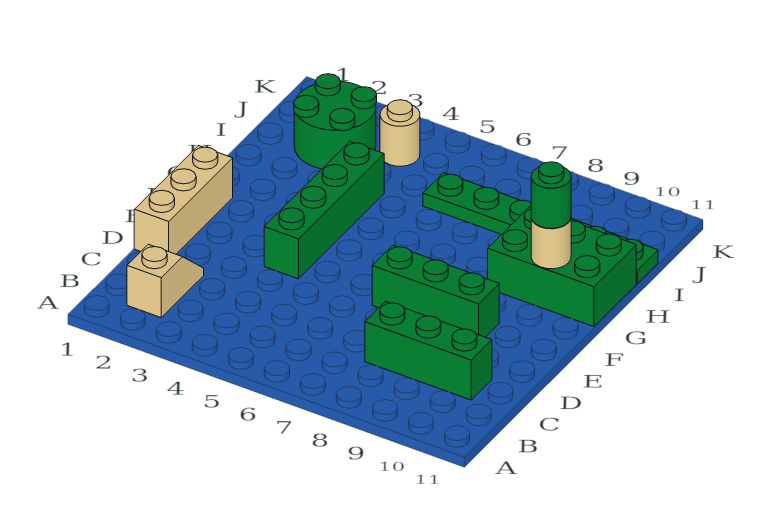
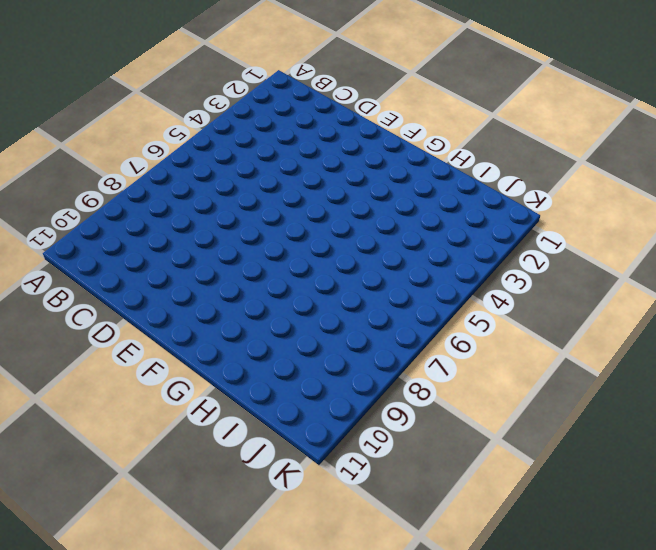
none -> tan slope B2:C2 level 1 top B
none -> green brick C8:C10 level 1

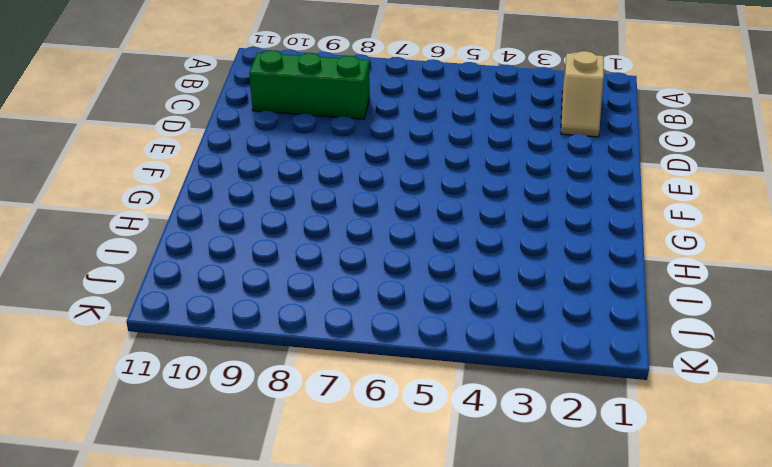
none -> tan brick D1:F1 level 1
none -> green brick E4:H4 level 1

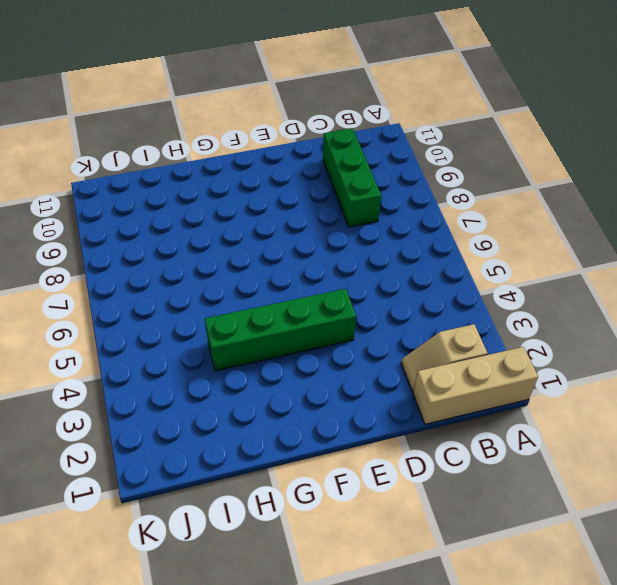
tan brick A1:C1 level 1 -> tan brick D1:F1 level 1
none -> green brick E7:E9 level 1
none -> green brick G9:H11 level 1

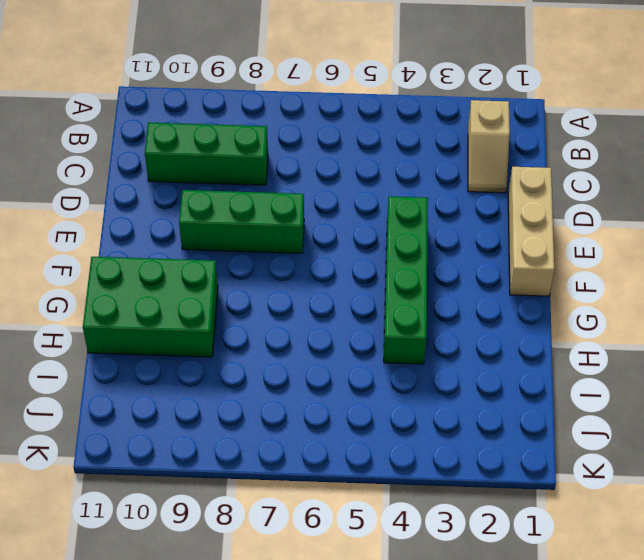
none -> green round brick I2:J3 level 1
none -> green plate I6:I11 level 1

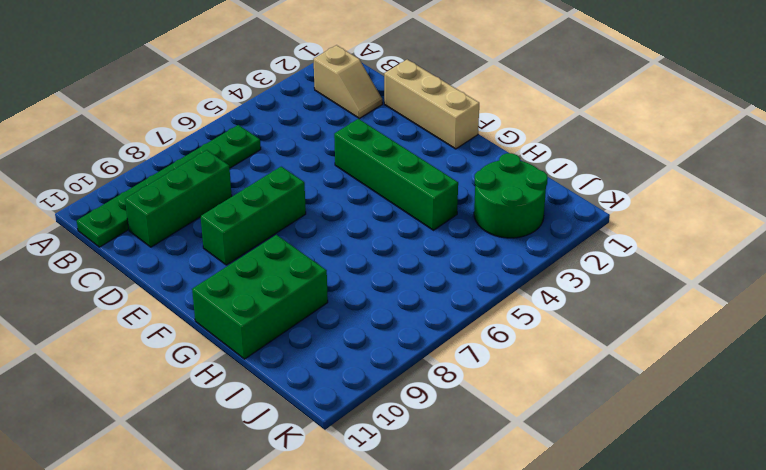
green plate B6:B11 level 1 -> green plate I6:I11 level 1
none -> tan round brick J4 level 1
none -> tan round brick G10 level 2

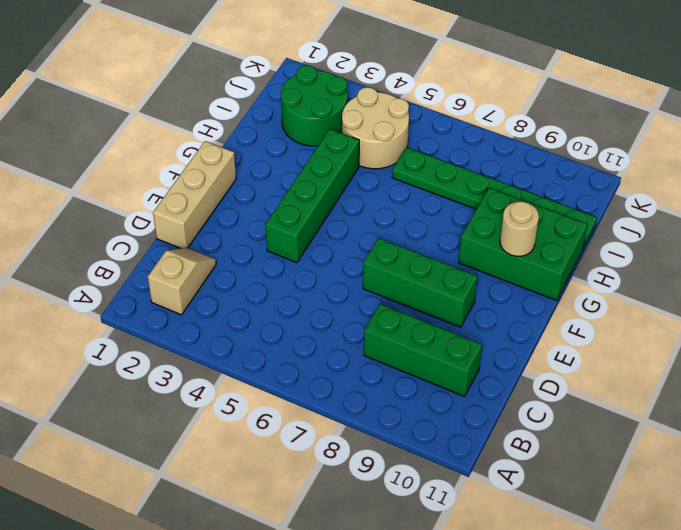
tan round brick I4:J5 level 1 -> tan round brick J4 level 1
none -> green round brick G10 level 3

